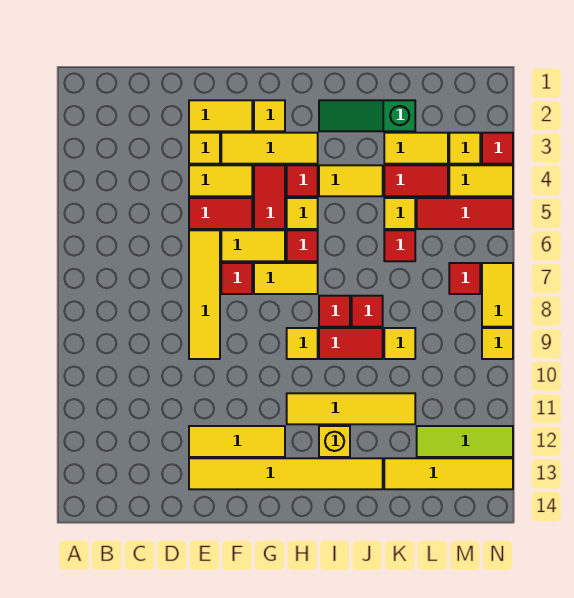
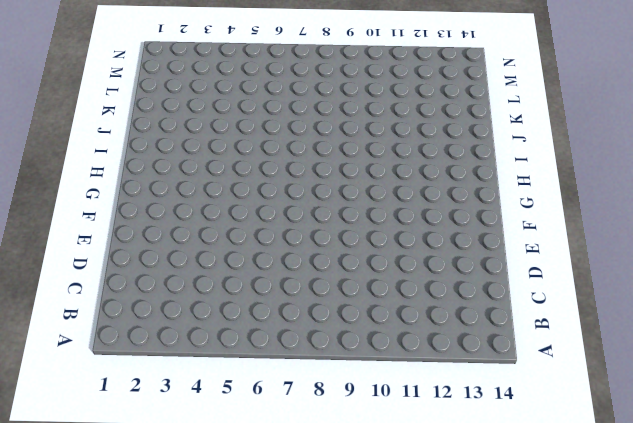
none -> yellow tile E2:F2 level 1
none -> yellow tile E3 level 1
none -> yellow tile E4:F4 level 1
none -> red tile E5:F5 level 1

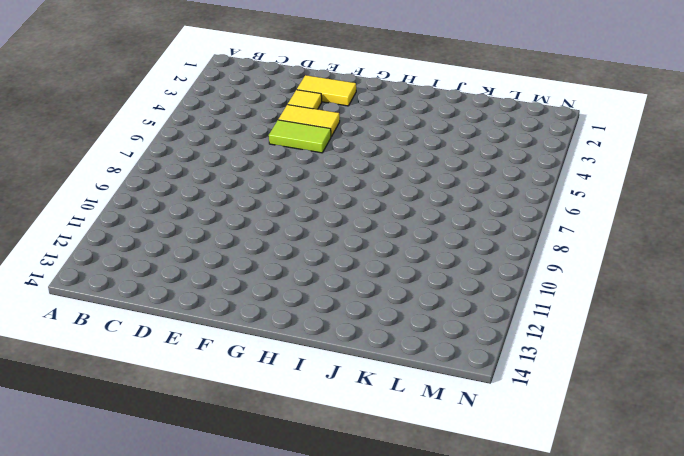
lime tile E5:F5 level 1 -> red tile E5:F5 level 1
none -> yellow tile E6:E9 level 1
none -> yellow tile E12:G12 level 1
none -> yellow tile E13:J13 level 1
none -> yellow tile F3:H3 level 1

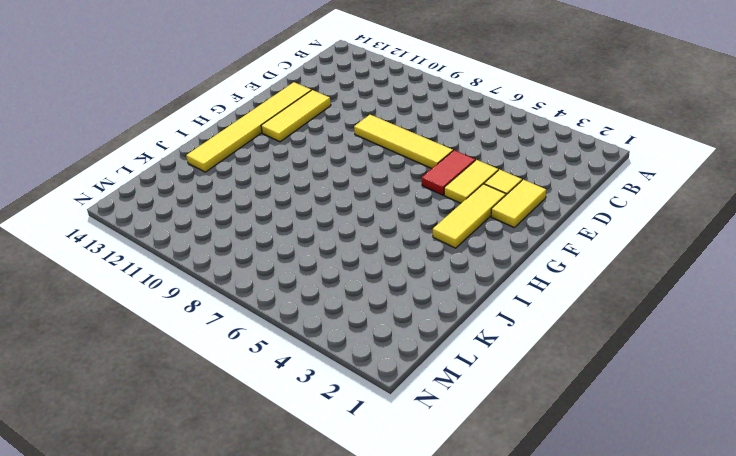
none -> yellow tile F6:G6 level 1
none -> red tile F7 level 1
none -> yellow tile G2 level 1
none -> red tile G4:G5 level 1

